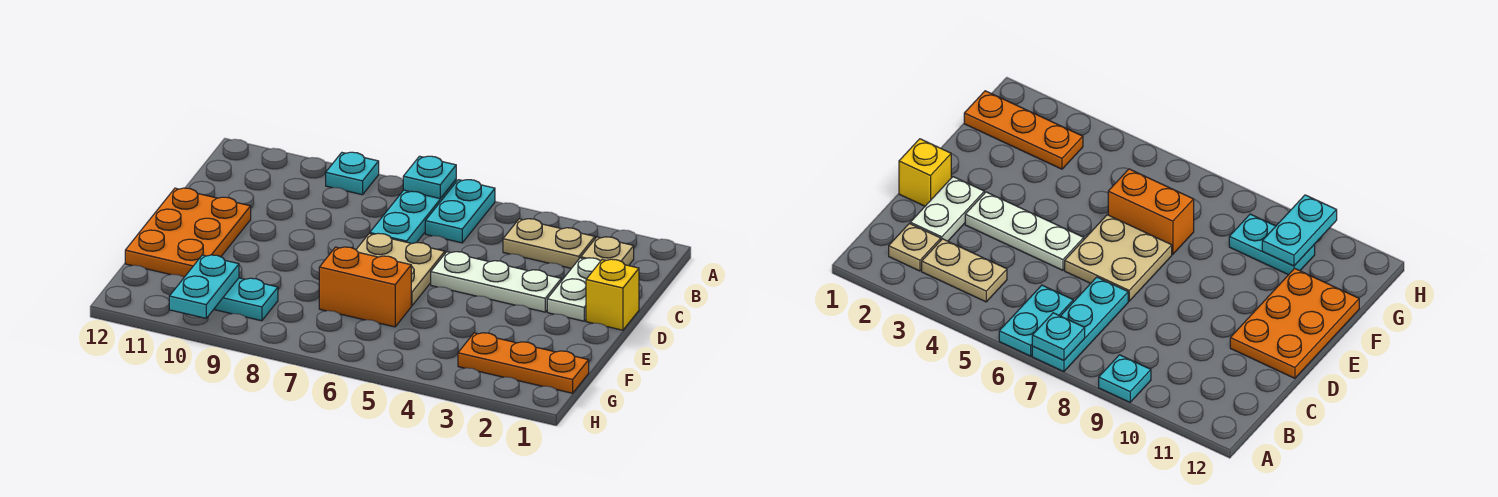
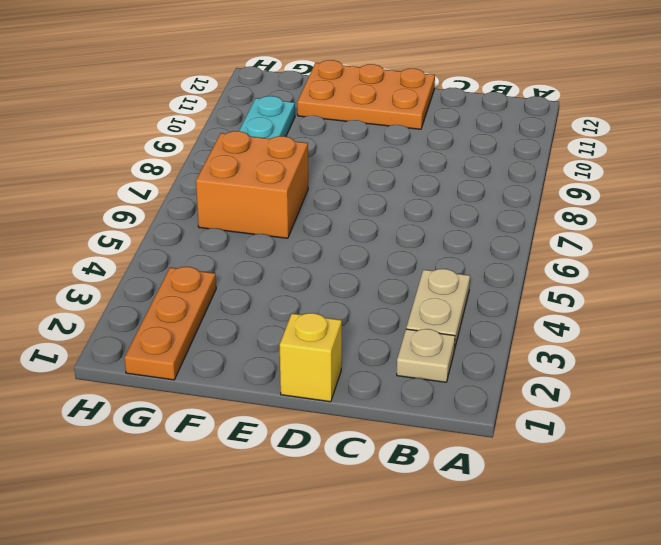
orange brick F6:G7 level 1 -> orange brick F6:F7 level 1
none -> cyan plate A6:B6 level 1
none -> cyan plate A7:C7 level 1
none -> cyan plate A9 level 1

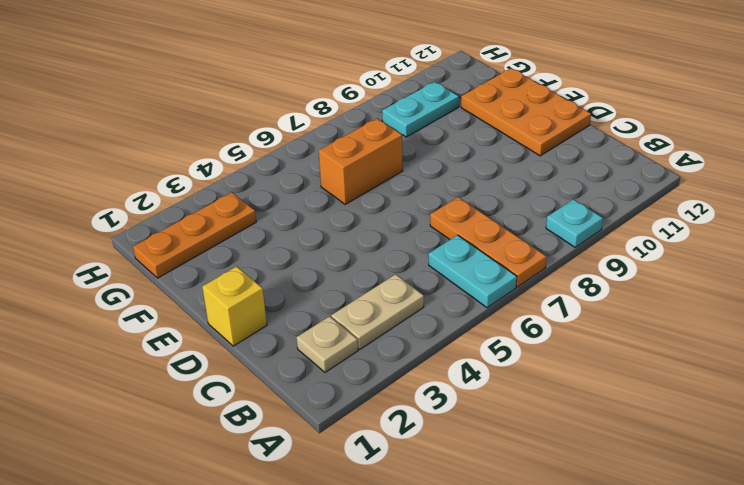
orange plate A7:C7 level 1 -> cyan plate A7:C7 level 1
none -> white plate C2:D2 level 1
none -> white plate D3:D5 level 1
none -> tan plate D6:E7 level 1

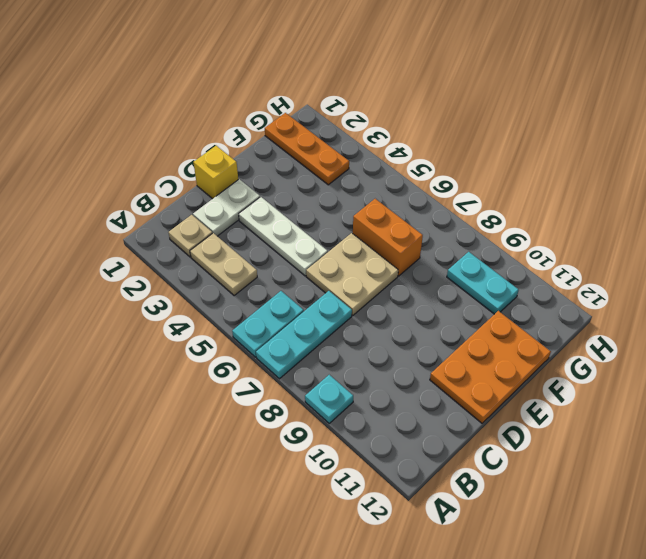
none -> cyan plate A7 level 2
none -> cyan plate G10:H10 level 2

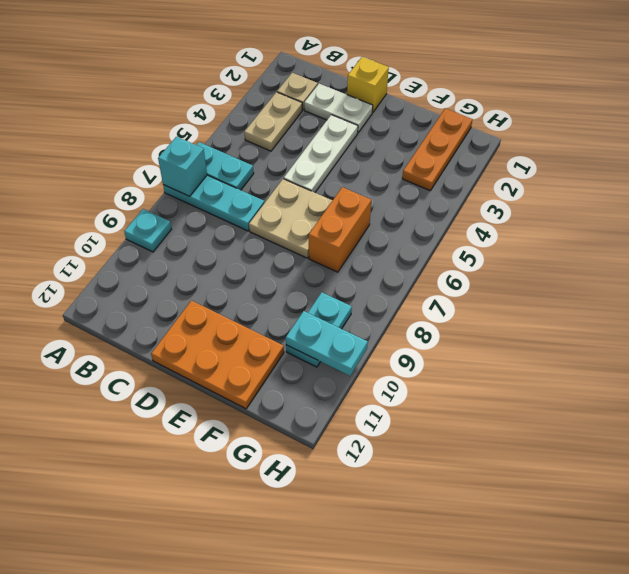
cyan brick A7 level 2 -> cyan plate A7 level 2

